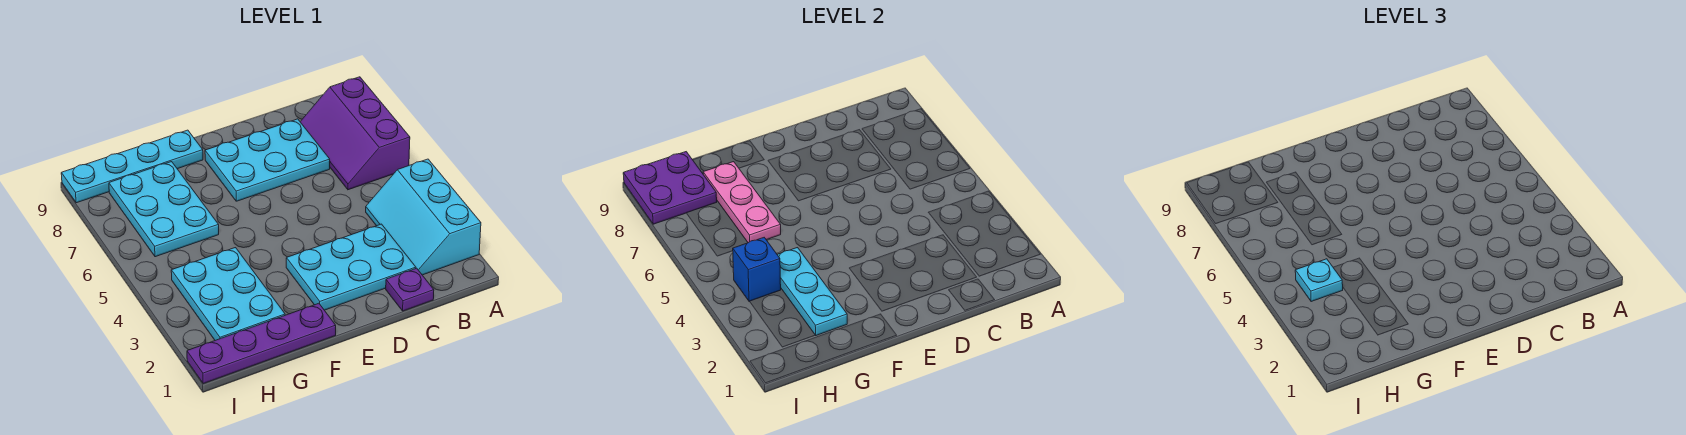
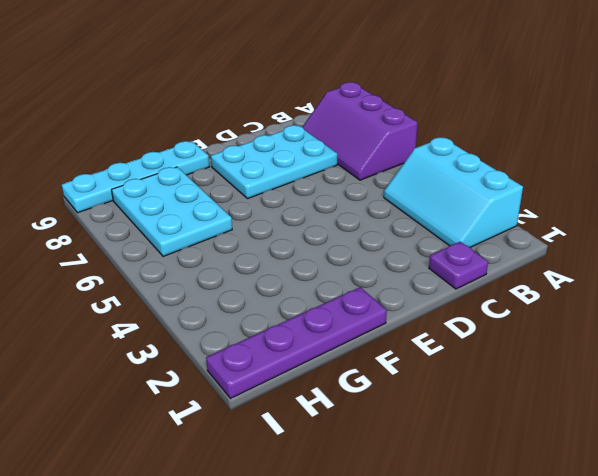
none -> cyan plate C2:E3 level 1
none -> cyan plate G2:H4 level 1
none -> cyan plate G2:G4 level 2

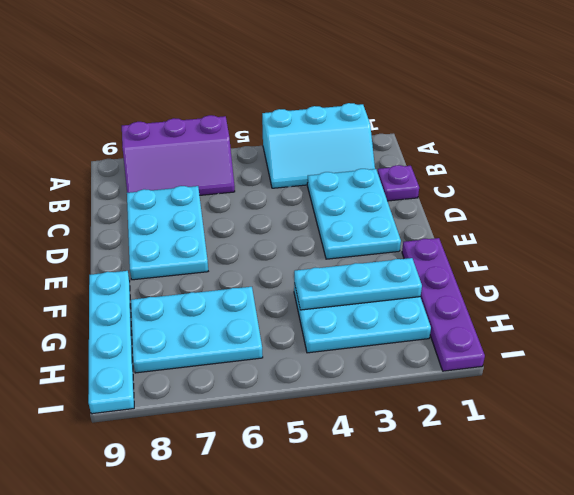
none -> pink plate G6:G8 level 2
none -> blue brick H4 level 2
none -> purple plate H8:I9 level 2

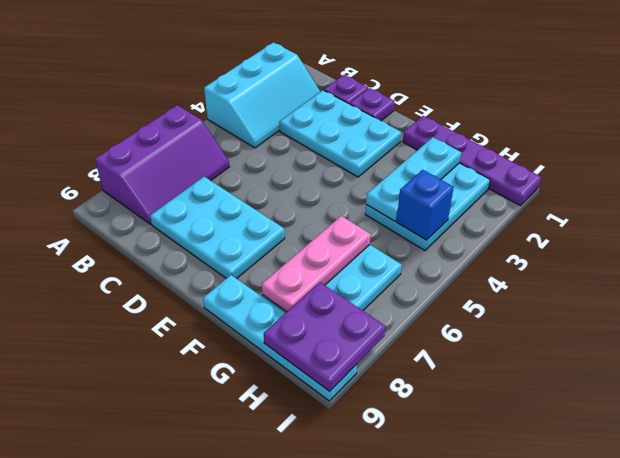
purple plate D1 level 1 -> none
none -> cyan plate H4 level 3

